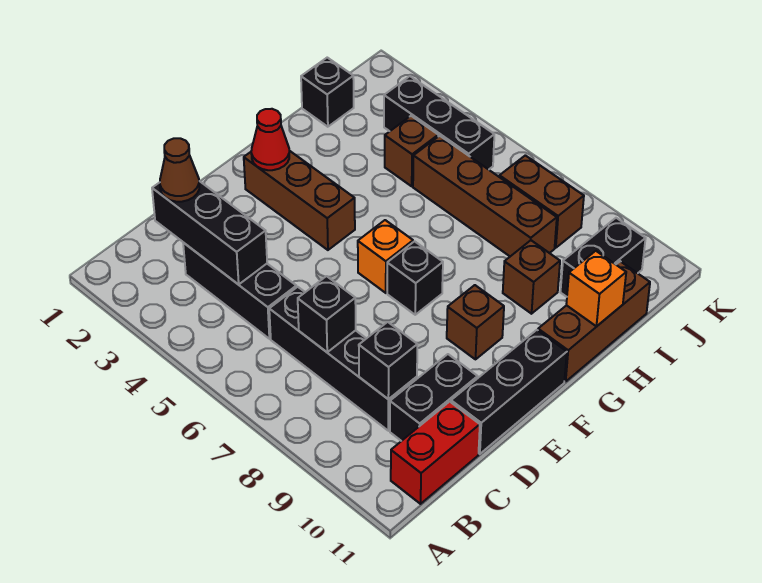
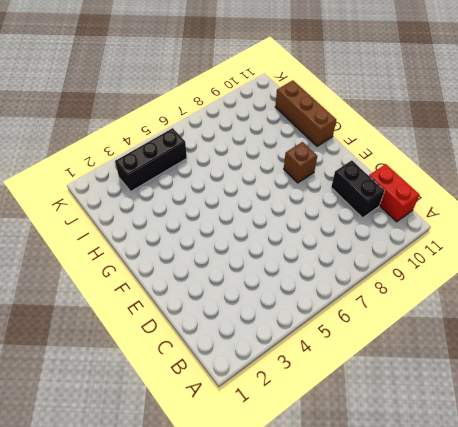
none -> black brick C3:C5 level 1
none -> black brick C6:C9 level 1
none -> black brick D11:F11 level 1

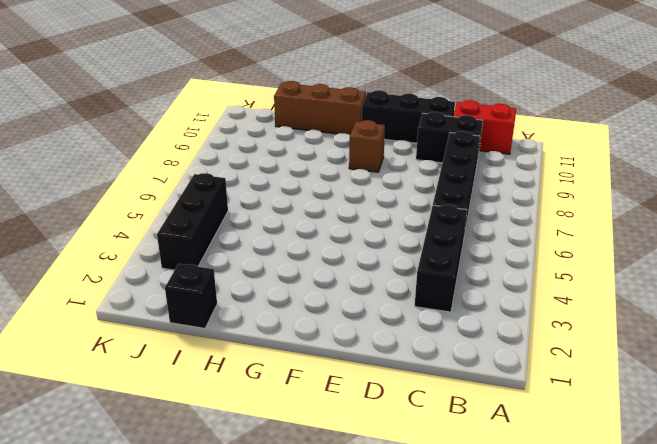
none -> brown brick F2:F4 level 1
none -> orange brick F6 level 1
none -> black brick F7 level 1

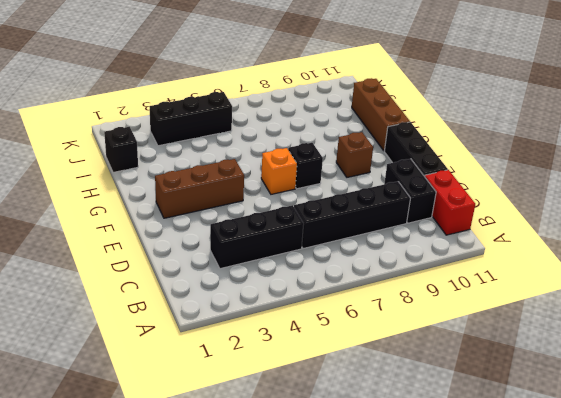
none -> brown brick H9 level 1
none -> brown brick I4 level 1
none -> brown brick I5:I8 level 1

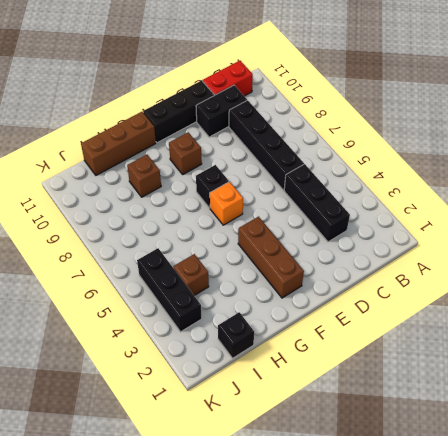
none -> brown brick I5:I8 level 1
none -> black brick I10:J10 level 1
none -> brown brick J7:J8 level 1

